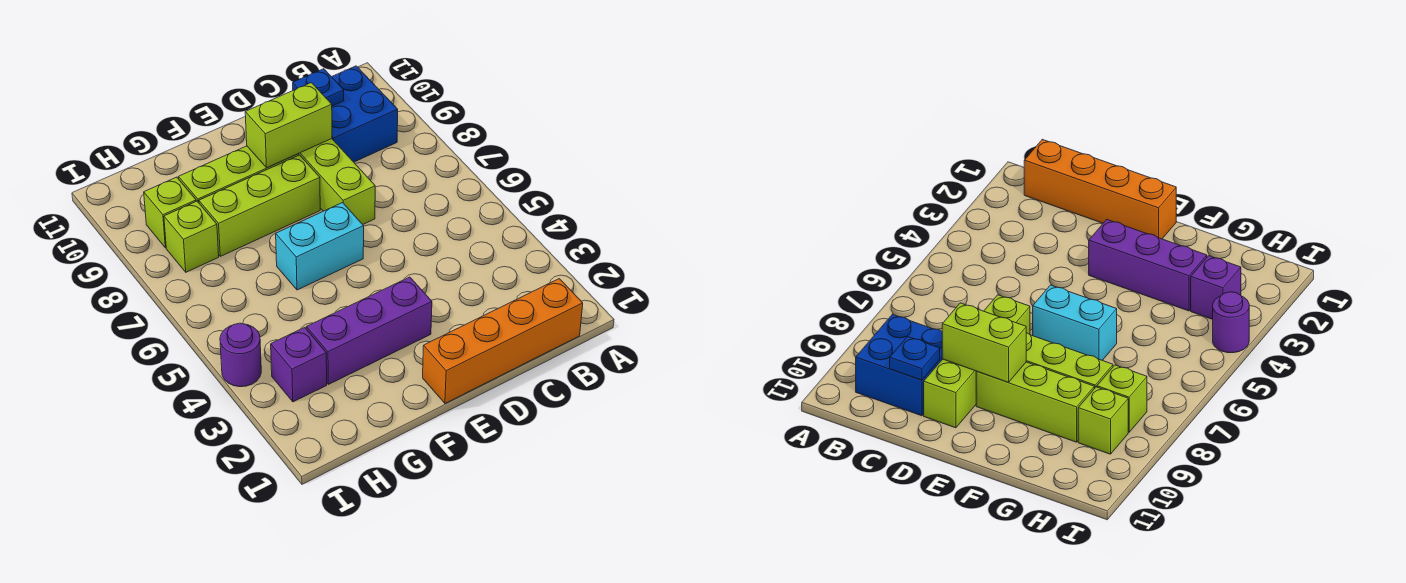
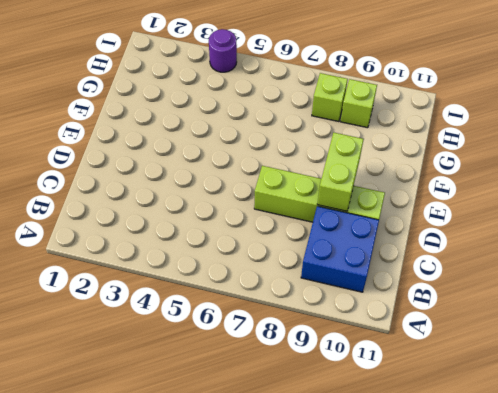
none -> orange brick B1:E1 level 1
none -> purple brick E3:G3 level 1
none -> cyan brick E6:F6 level 1

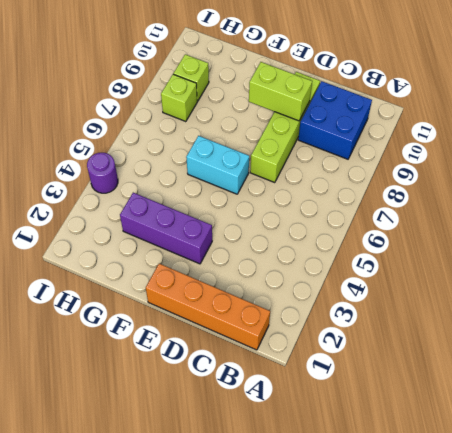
none -> lime brick E8:G8 level 1
none -> lime brick E9:G9 level 1
none -> purple brick H3 level 1

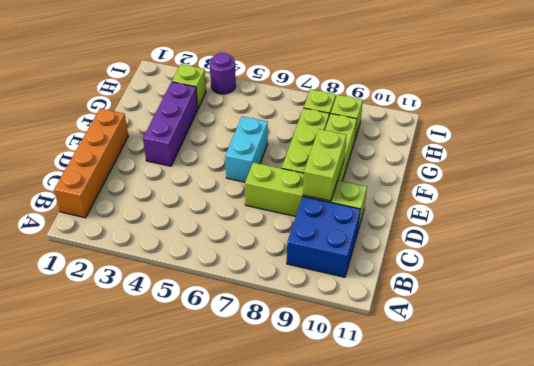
lime brick H3 level 1 -> purple brick H3 level 1
none -> blue plate C10 level 2

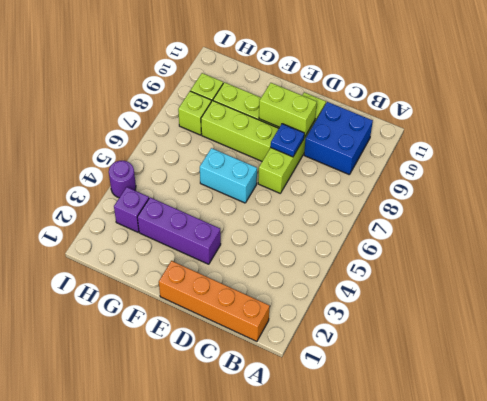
blue plate D8 level 2 -> blue plate C10 level 2

